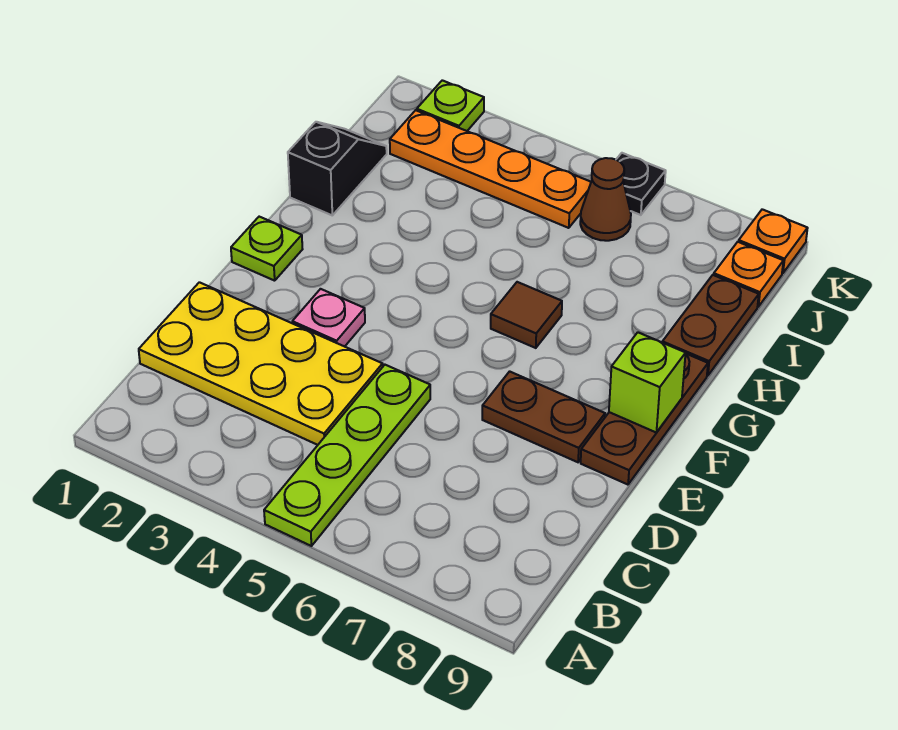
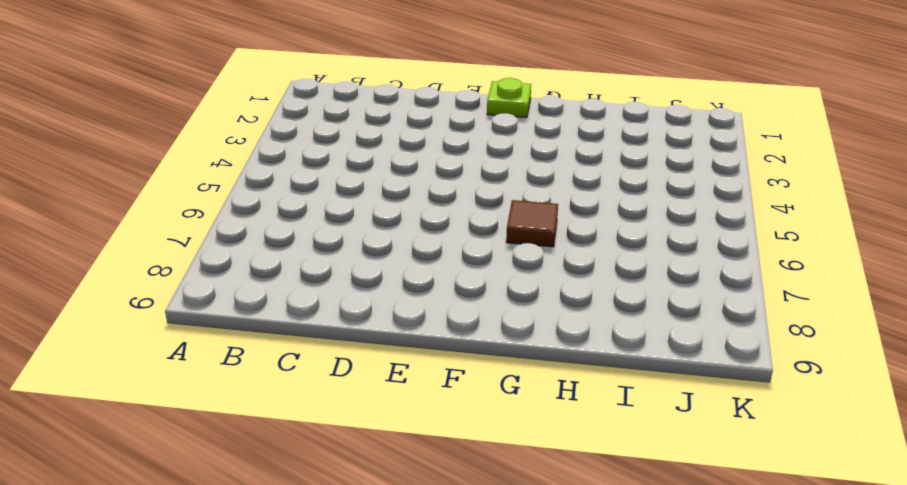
none -> lime plate A5:D5 level 1
none -> yellow plate C1:D4 level 1
none -> pink plate E3 level 1

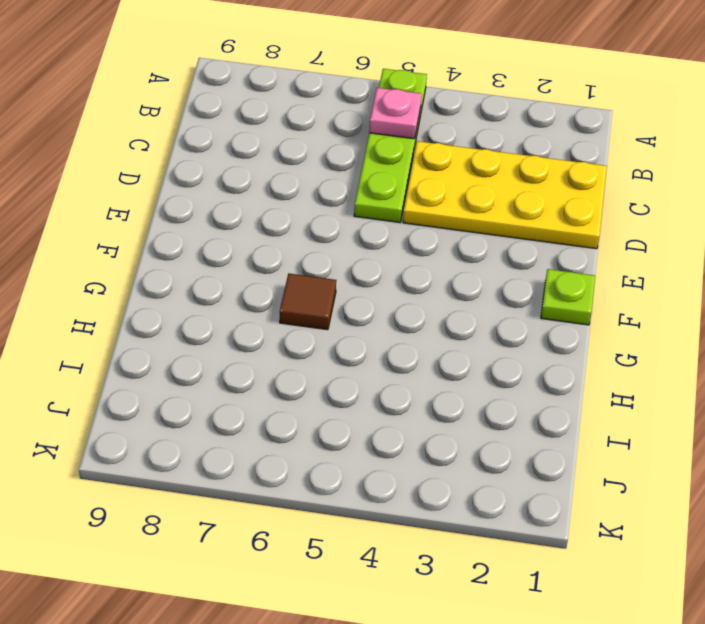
pink plate B5 level 2 -> pink plate E3 level 1
none -> brown plate E7:E8 level 1
none -> brown plate E9:G9 level 1
none -> black slope H1:I1 level 1 top H

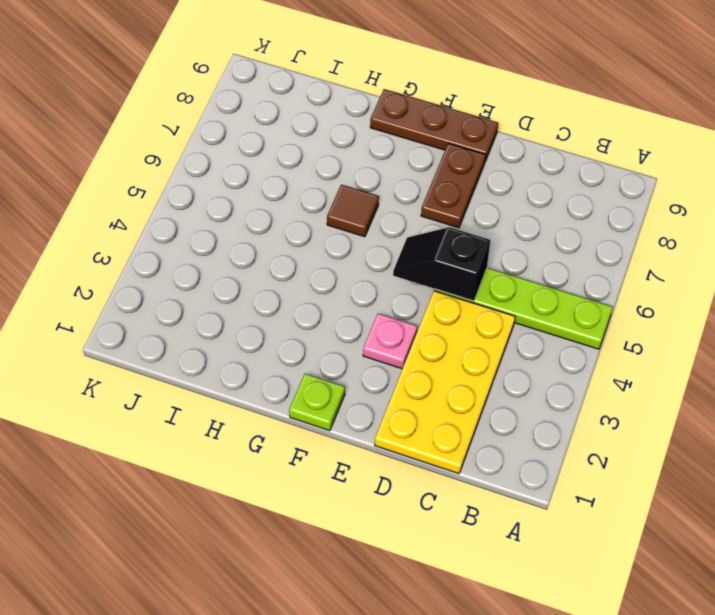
black slope D5:E5 level 2 top D -> black slope H1:I1 level 1 top H
none -> brown plate H9:I9 level 1
none -> orange plate J2:J5 level 1
none -> brown cone J6 level 1

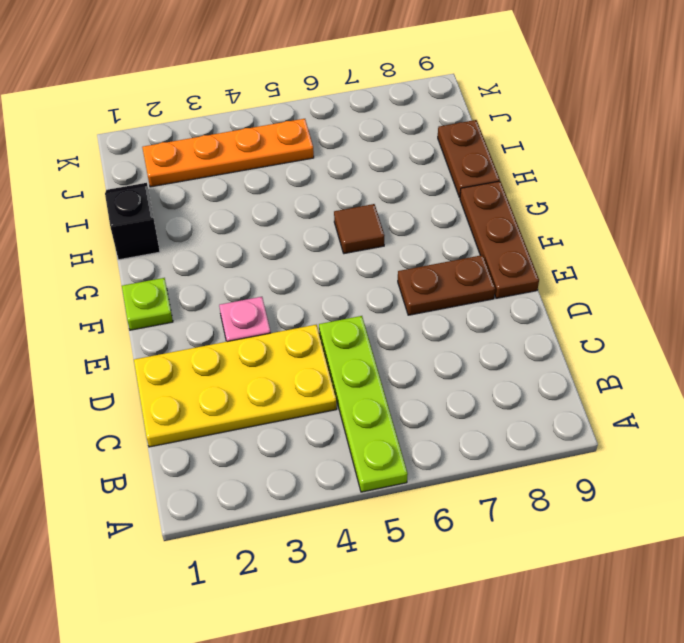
none -> brown cone J6 level 1
none -> orange plate J9 level 1
none -> lime plate K2 level 1

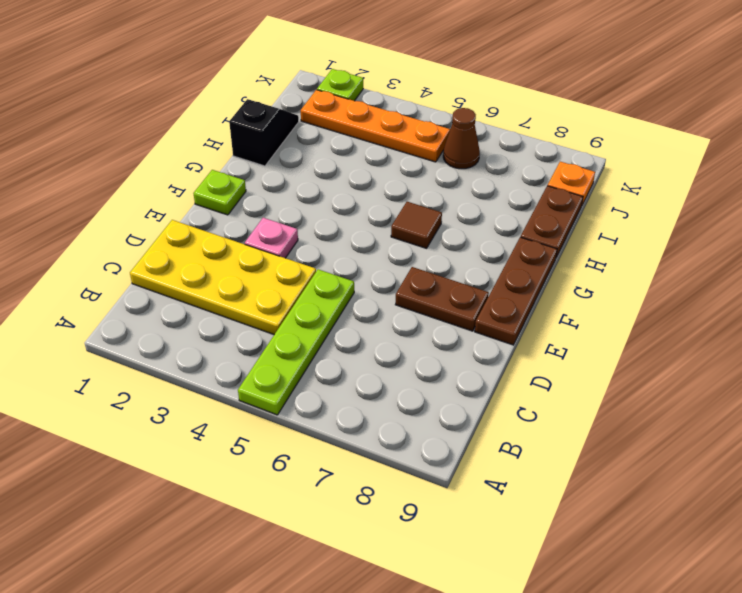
none -> black plate K6 level 1
none -> orange plate K9 level 1
none -> lime brick F9 level 2

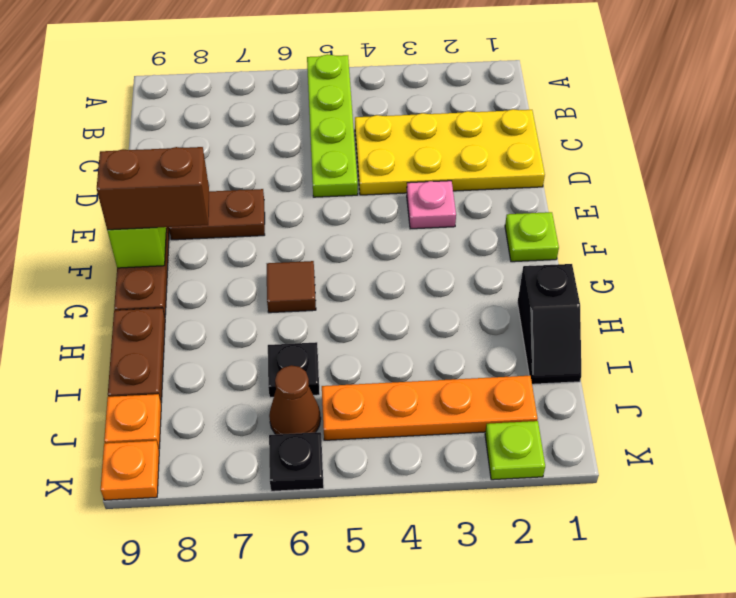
brown brick F8:F9 level 3 -> none
black plate I6 level 1 -> none

